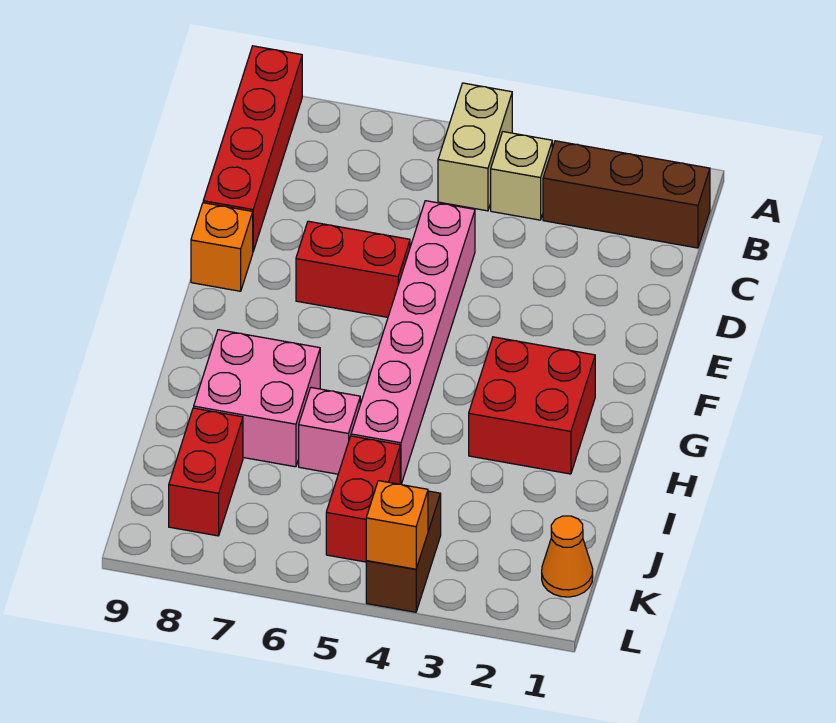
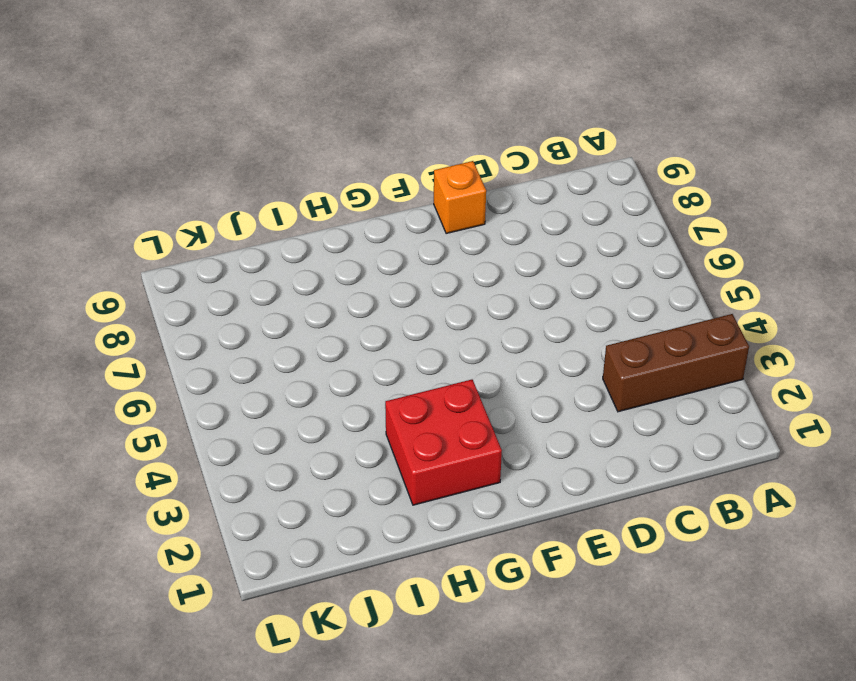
brown brick A3:C3 level 1 -> brown brick B1:B3 level 1
none -> tan brick A5:B5 level 1
none -> red brick A9:D9 level 1
none -> tan brick B4 level 1

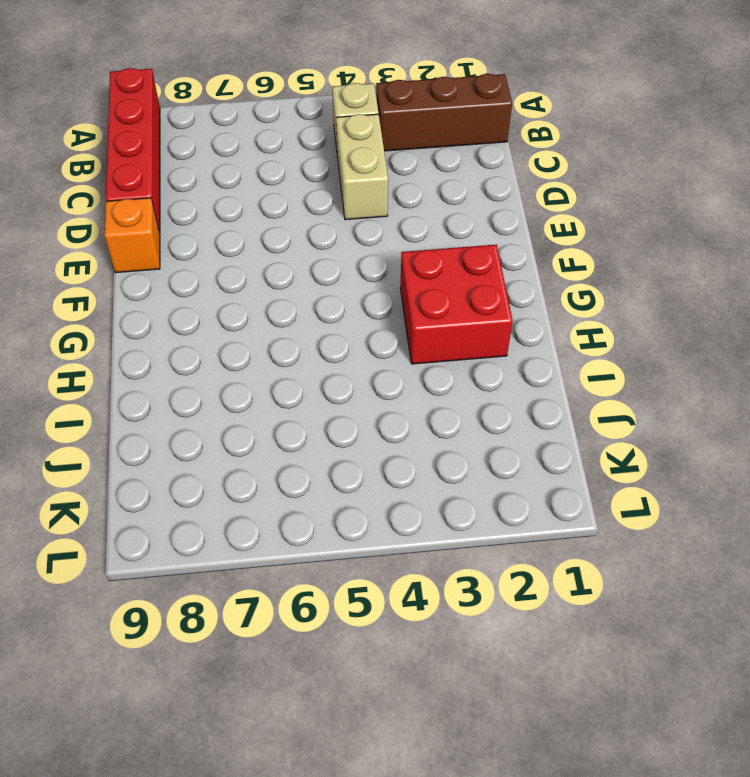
tan brick C4:D4 level 1 -> tan brick A5:B5 level 1
none -> pink brick D5:I5 level 1
none -> red brick E6:E7 level 1
none -> pink brick H7:I8 level 1

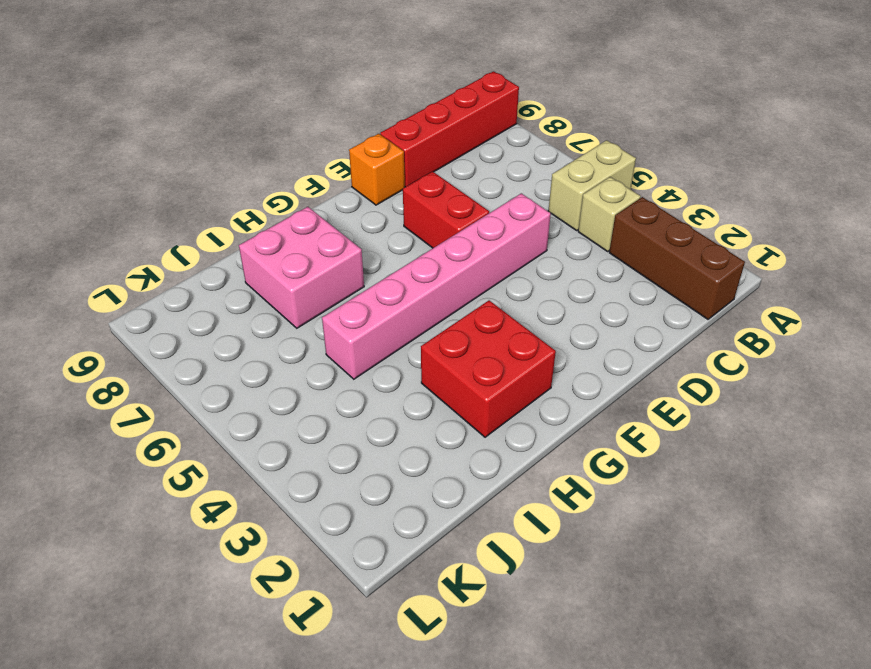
none -> pink brick I6 level 1
none -> red brick J5:K5 level 1
none -> red brick J8:K8 level 1

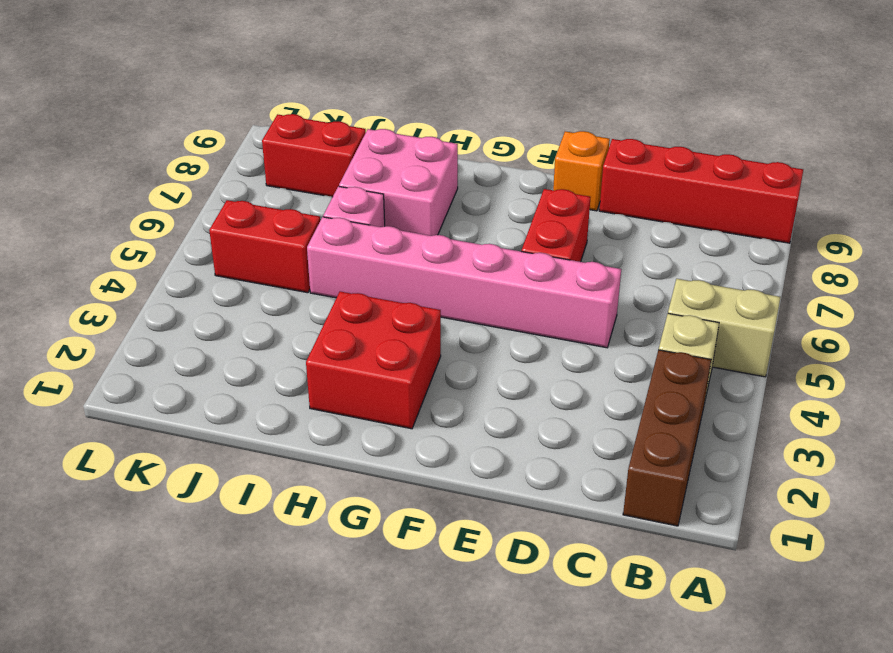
none -> orange cone K1 level 1
none -> brown brick K4:L4 level 1
none -> orange brick L4 level 2

